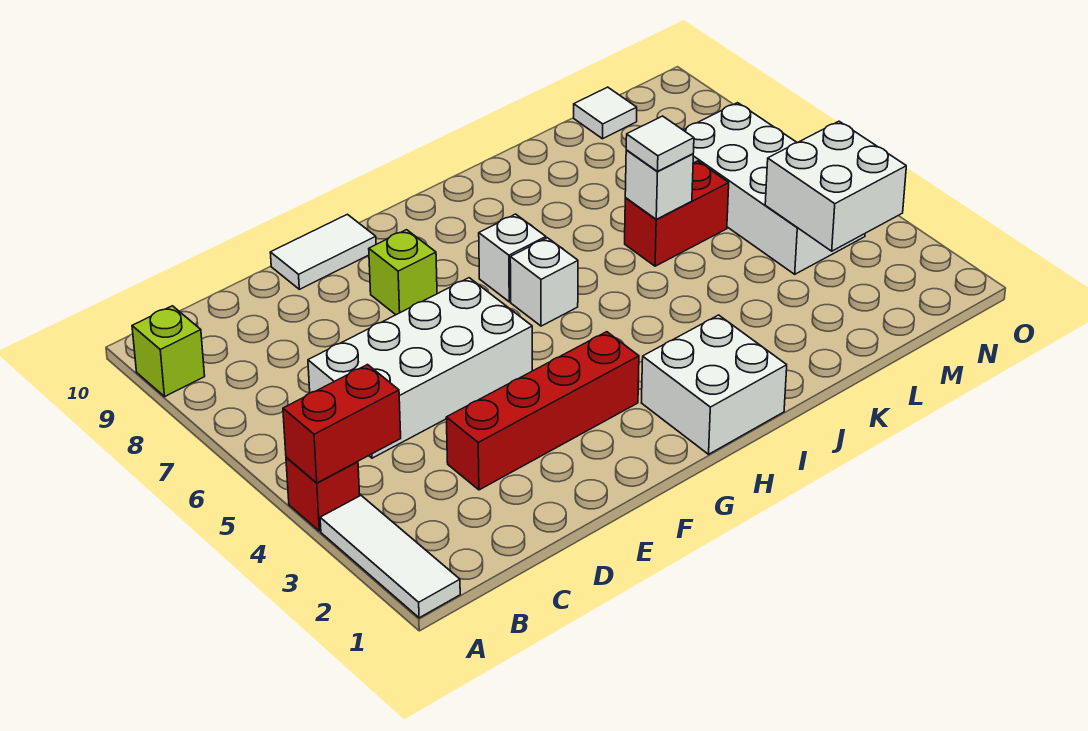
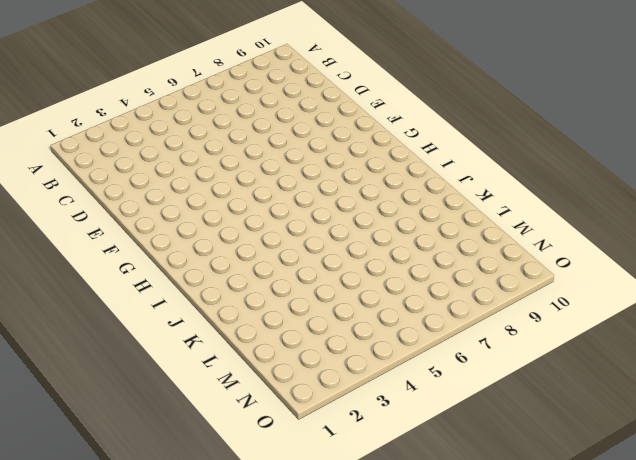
none -> white tile A1:A3 level 1
none -> red brick A4 level 1
none -> lime brick A9 level 1

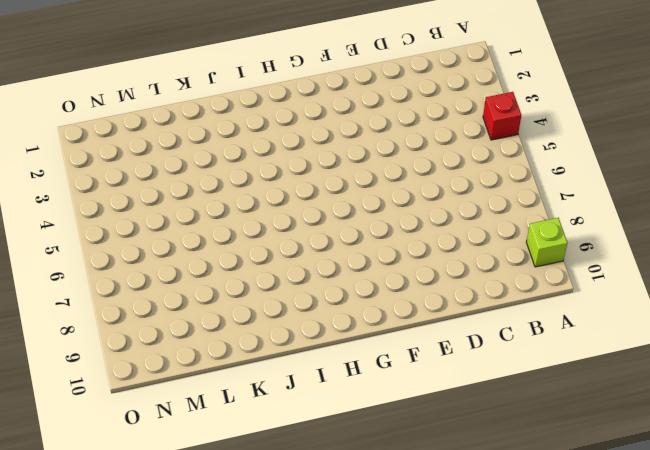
none -> white tile A1:A3 level 1
none -> white brick C5:F6 level 1
none -> red brick D3:G3 level 1

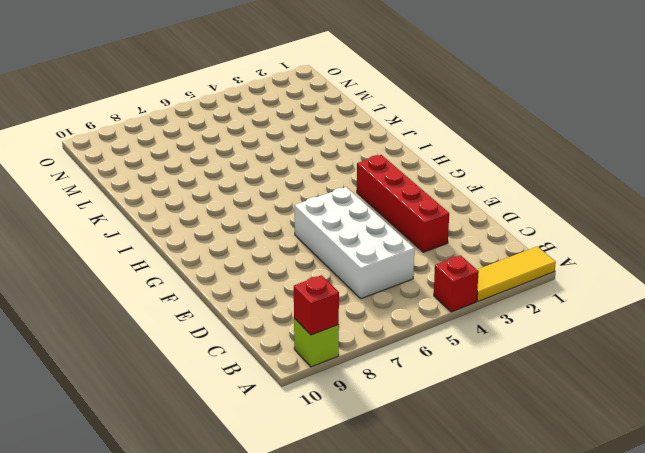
yellow tile A1:A3 level 1 -> white tile A1:A3 level 1
red brick A9 level 2 -> none
none -> white tile E10:F10 level 1
none -> lime brick F8 level 1
none -> white brick H1:I2 level 1

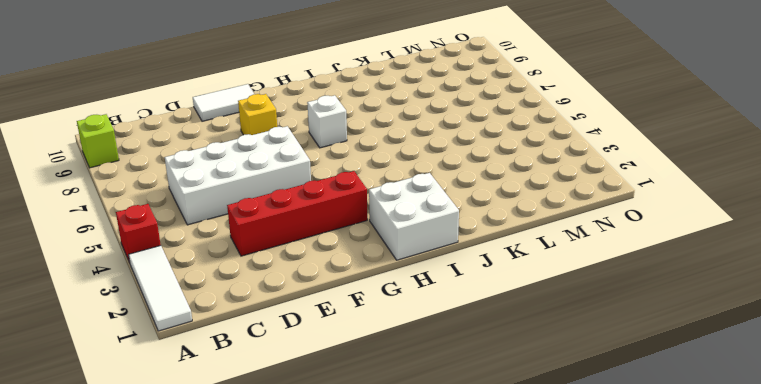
yellow brick F8 level 1 -> lime brick F8 level 1
none -> white brick H6 level 1
none -> red brick K6:L6 level 1
none -> white brick M4:N7 level 1

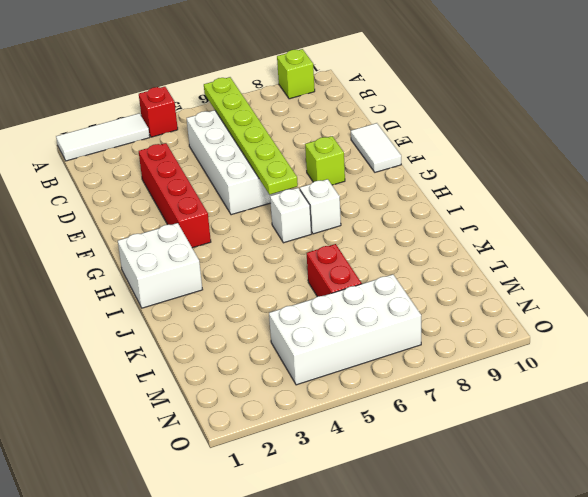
lime plate B6:G6 level 2 -> none
none -> white tile M10 level 1
none -> red brick A4:B4 level 2
none -> white brick K6 level 2

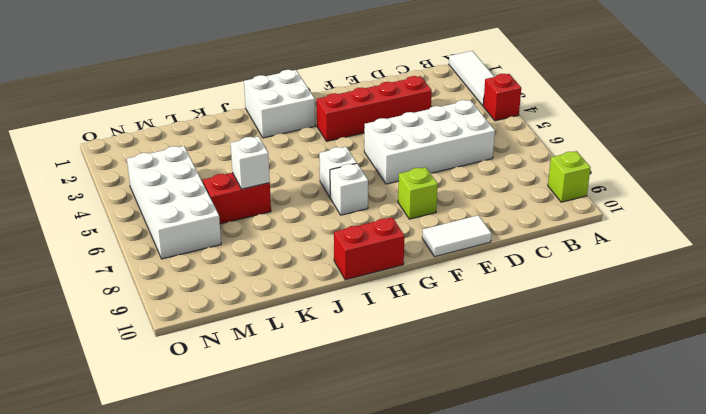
red brick H10:I10 level 1 -> red brick A4:B4 level 2
none -> white tile M10 level 1
none -> white brick M3:N4 level 2
none -> white tile K6 level 3

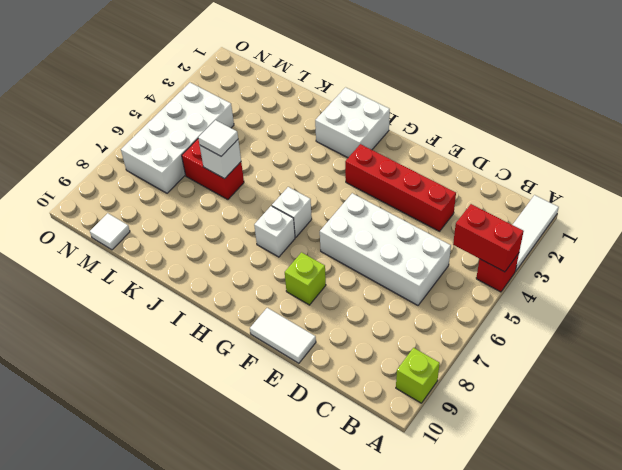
none -> white brick M3:N4 level 2

